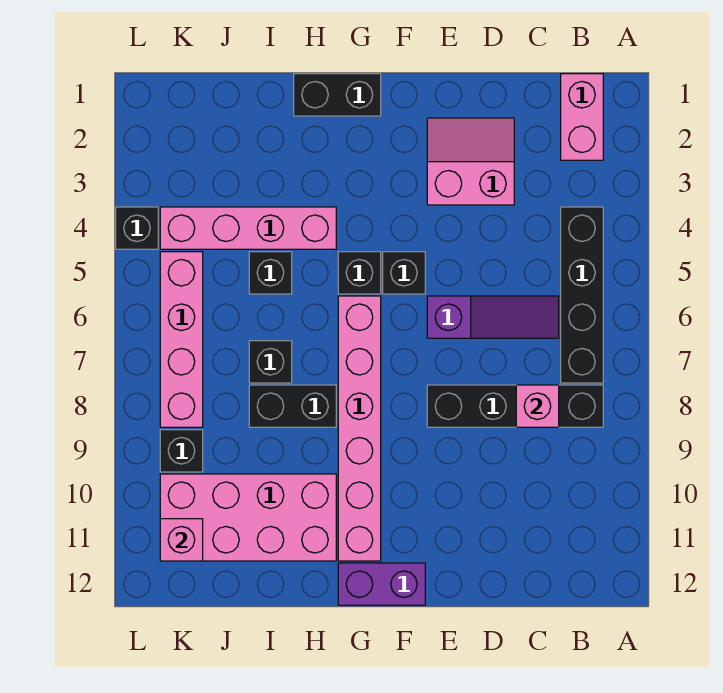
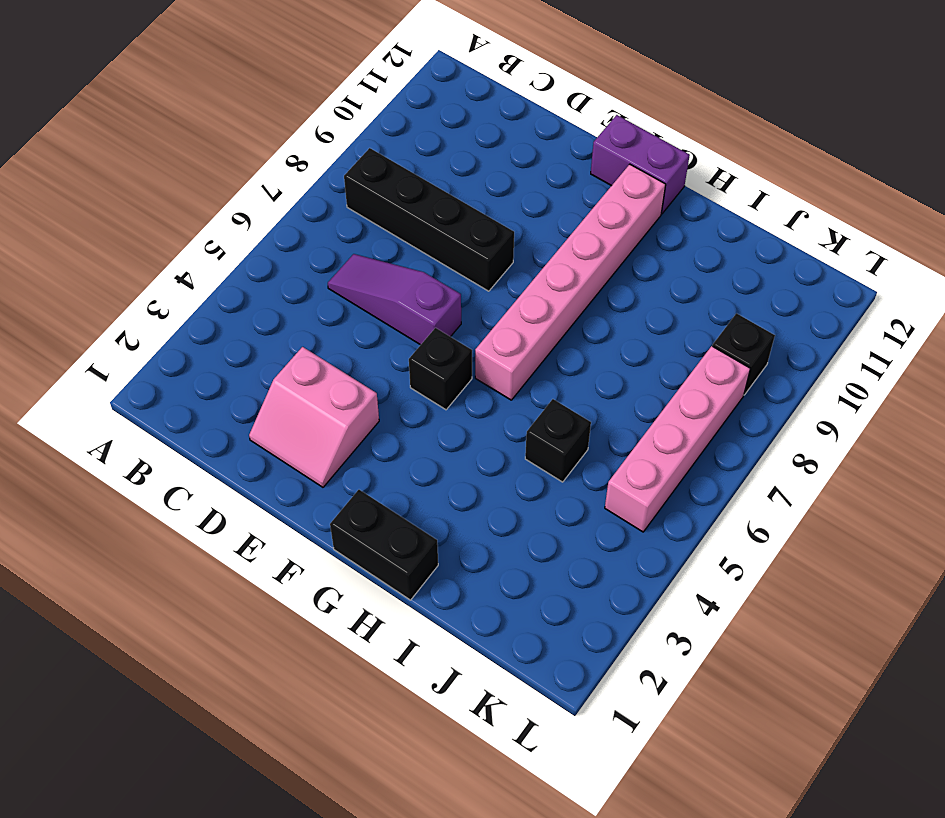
none -> pink brick B1:B2 level 1
none -> black brick B4:B7 level 1
none -> black brick G5 level 1

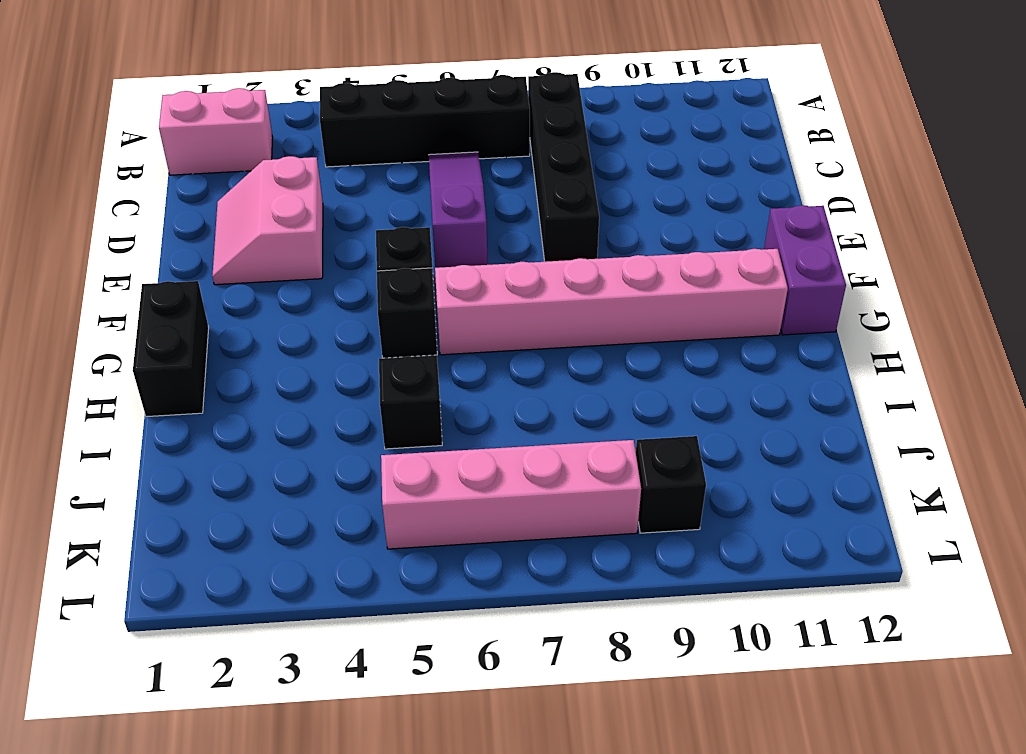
none -> pink brick H4:K4 level 1
none -> black brick H8:I8 level 1
none -> pink brick H10:K11 level 1

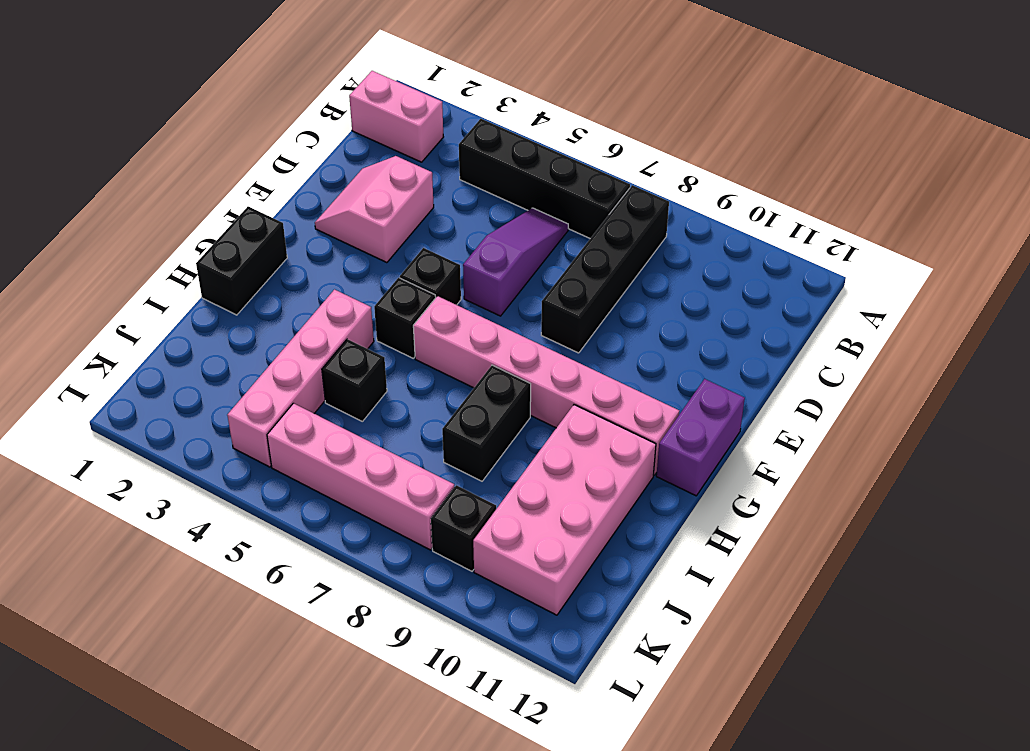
none -> black brick I7 level 1
none -> black brick L4 level 1
none -> pink brick C8 level 2

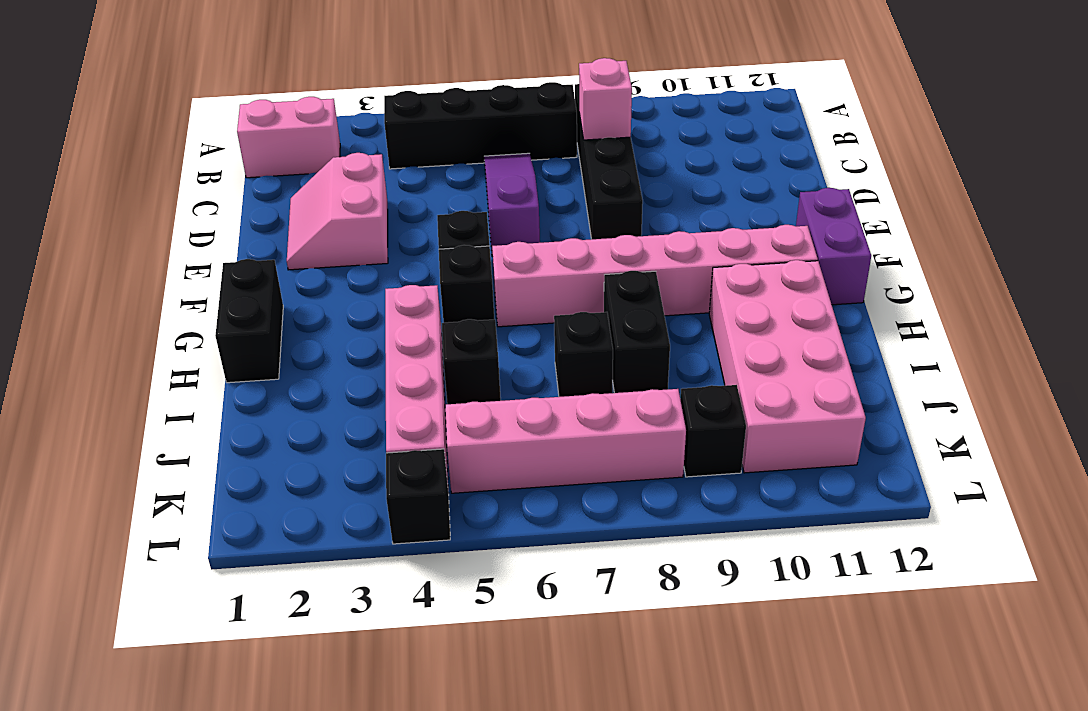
none -> pink brick K11 level 2

